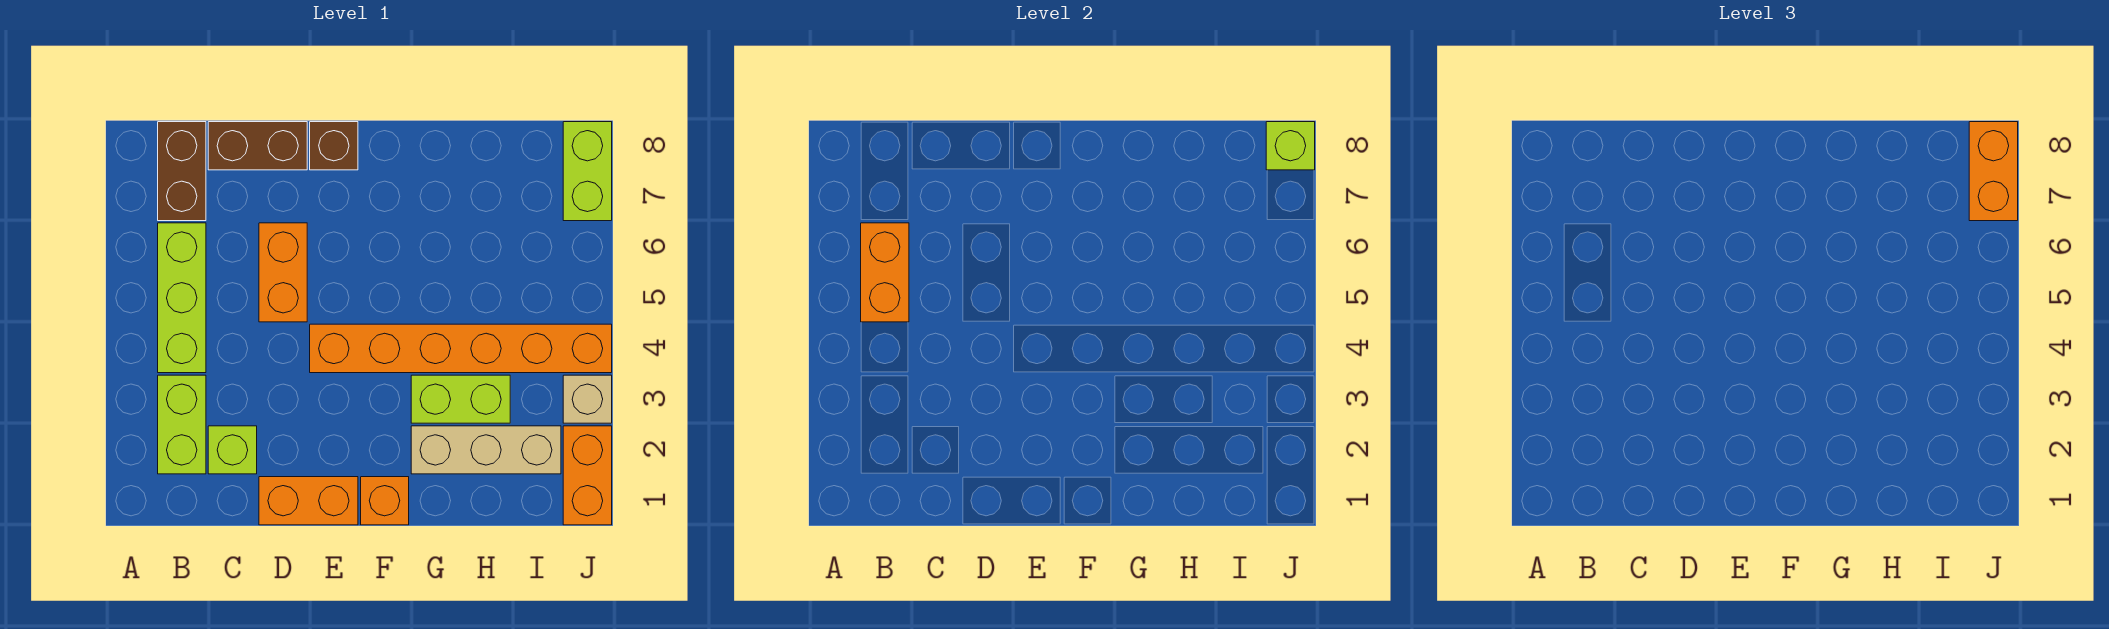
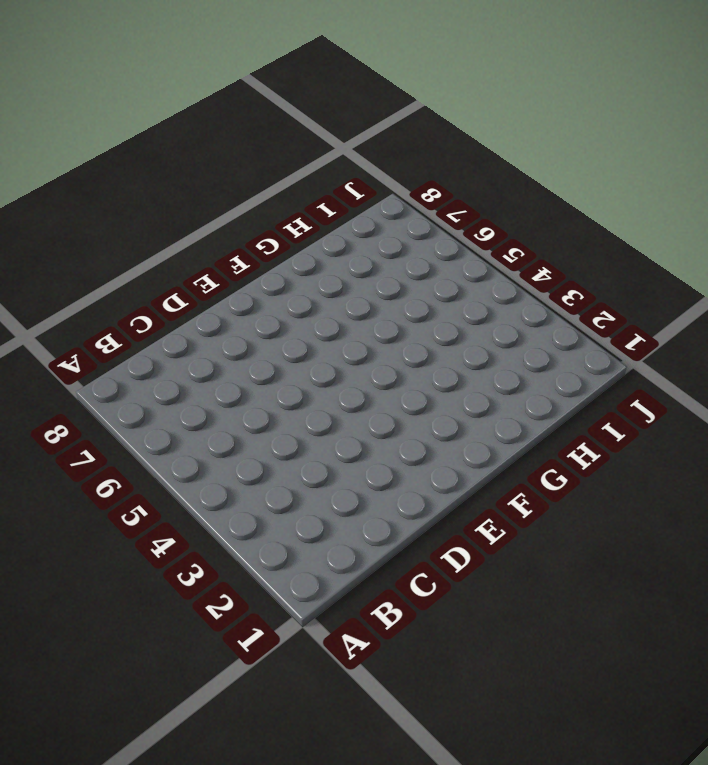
none -> lime brick B2:B3 level 1
none -> lime brick B4:B6 level 1
none -> brown brick B7:B8 level 1

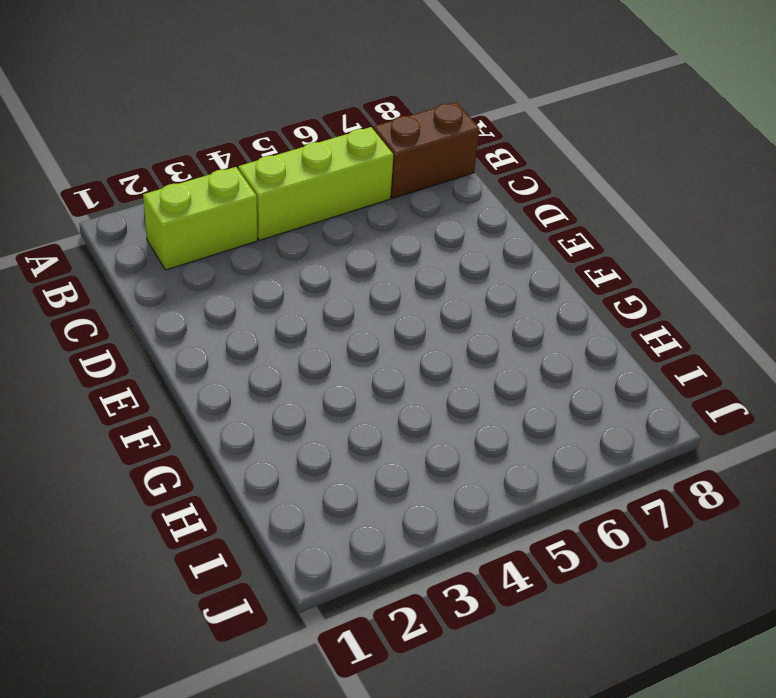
none -> lime brick C2 level 1
none -> brown brick C8:D8 level 1
none -> orange brick D1:E1 level 1

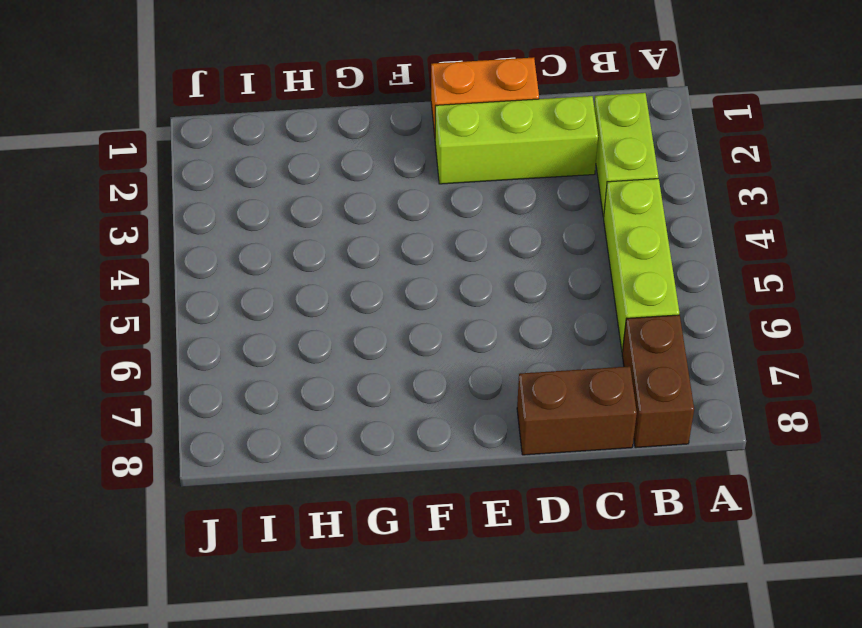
lime brick C2:E2 level 1 -> lime brick C2 level 1
none -> orange brick D5:D6 level 1
none -> orange brick E4:J4 level 1
none -> brown brick E8 level 1

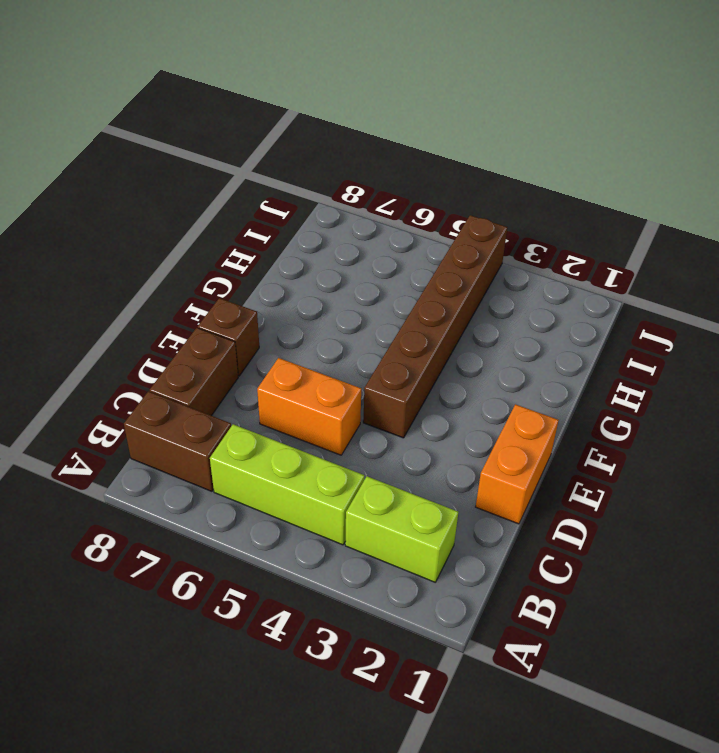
brown brick E4:J4 level 1 -> orange brick E4:J4 level 1
none -> lime brick C2 level 1
none -> orange brick F1 level 1
none -> tan brick G2:I2 level 1

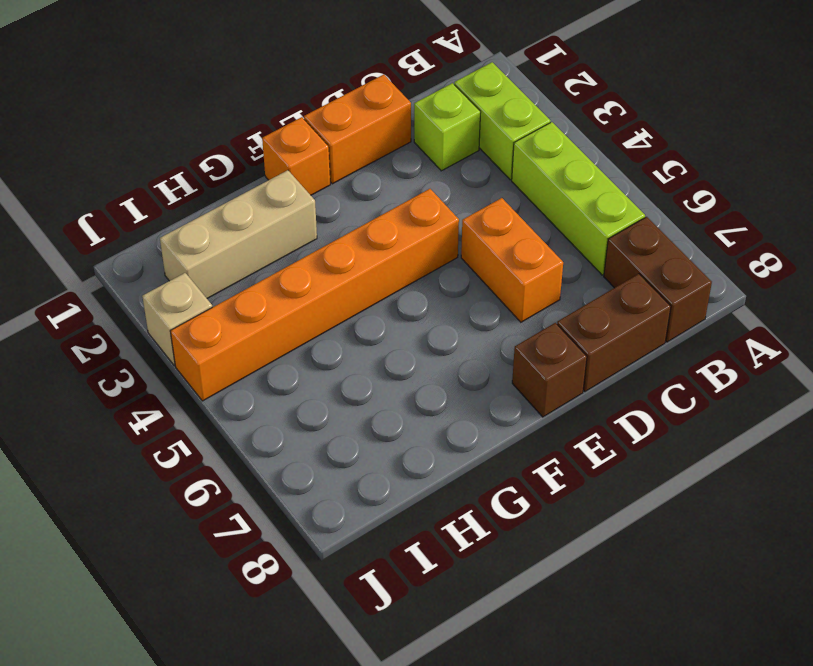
none -> lime brick G3:H3 level 1
none -> orange brick J1:J2 level 1
none -> lime brick J7:J8 level 1

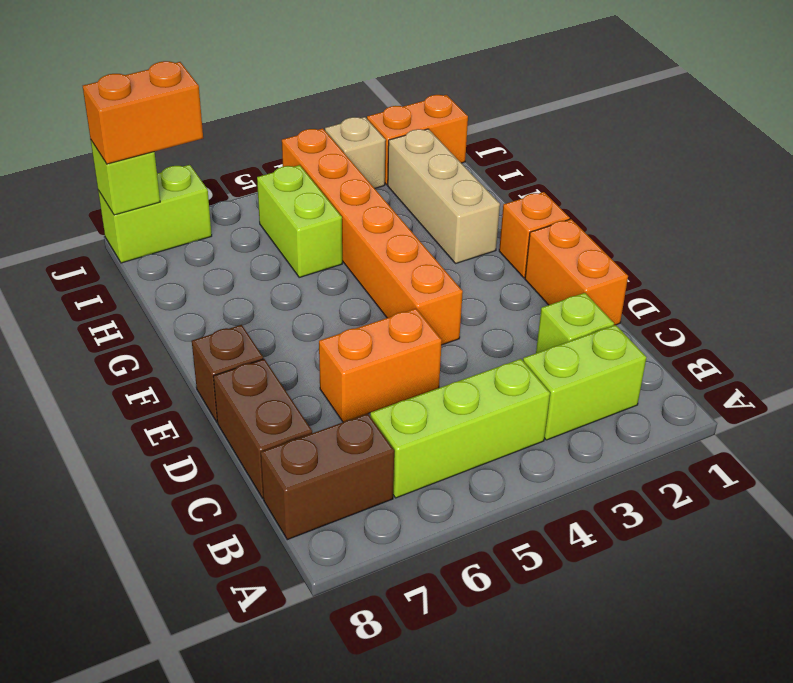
lime brick H5:I5 level 1 -> lime brick G3:H3 level 1
none -> orange brick B5:B6 level 2

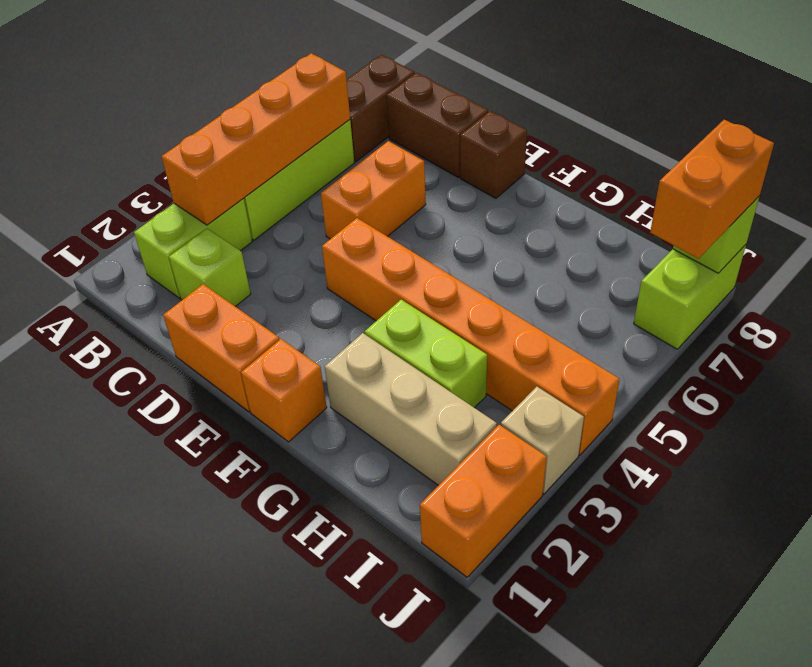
orange brick B3:B6 level 2 -> orange brick B5:B6 level 2

